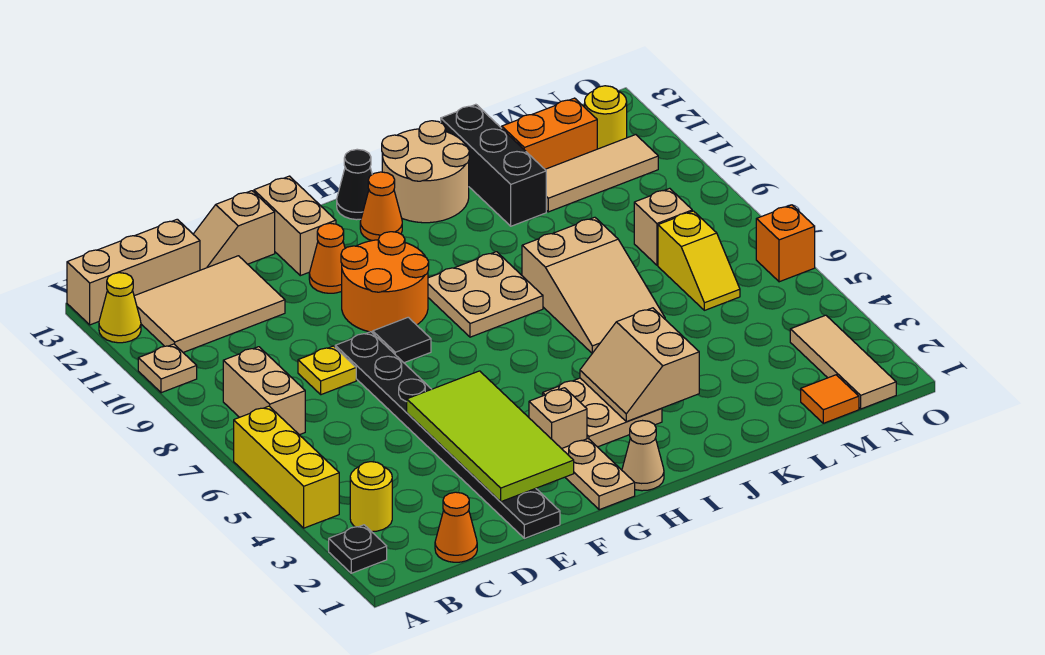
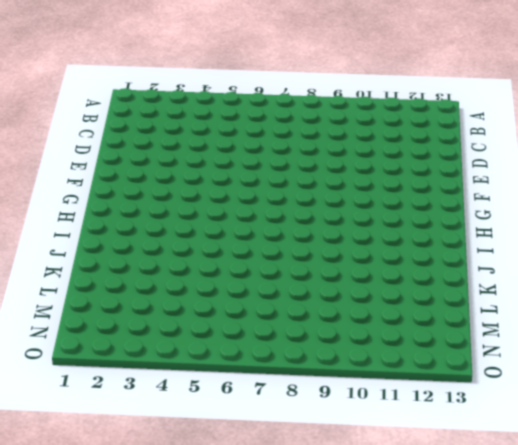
none -> black plate A2 level 1
none -> yellow brick A4:A6 level 1
none -> tan plate A10 level 1
none -> yellow cone A12 level 1

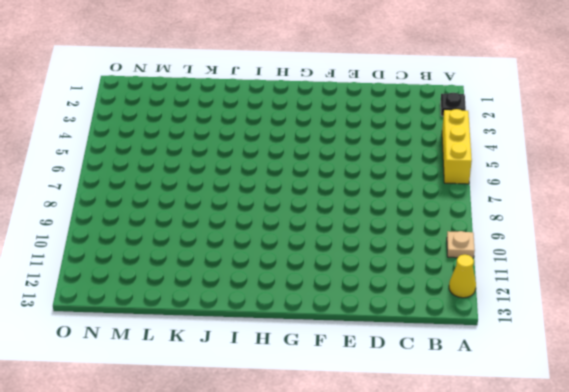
none -> tan brick A13:C13 level 1
none -> yellow round brick B3 level 1
none -> tan brick B7:B8 level 1
none -> tan tile B11:D12 level 1

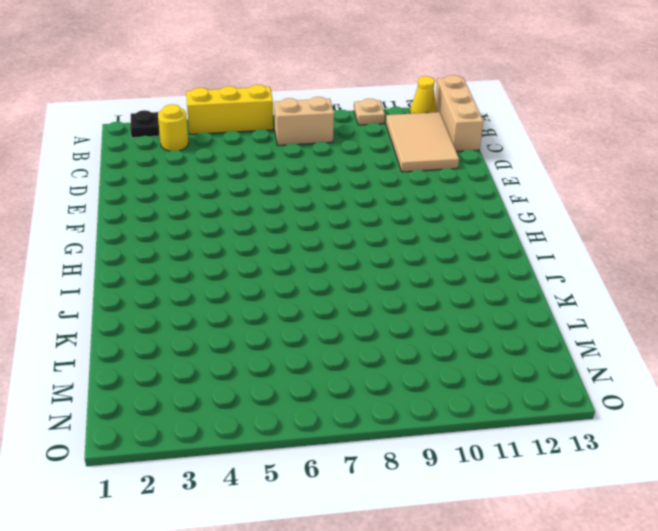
none -> orange cone C1 level 1
none -> yellow plate D8 level 1
none -> tan slope D13:E13 level 1 top E
none -> black plate E1:E8 level 1

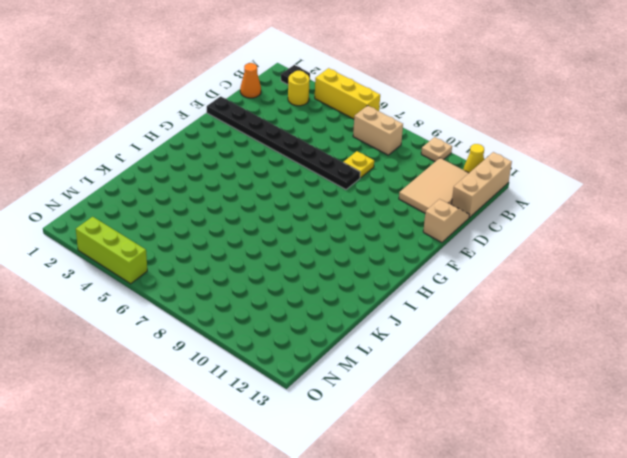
lime brick O3:O5 level 1 -> none
none -> black tile F8 level 1
none -> orange round brick F9:G10 level 1
none -> orange cone F11 level 1
none -> tan brick F12:F13 level 1

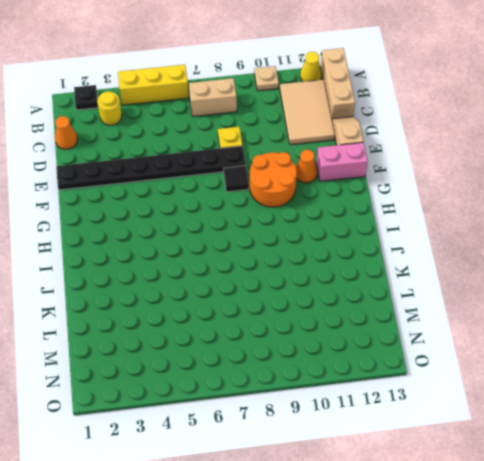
pink brick F12:F13 level 1 -> tan brick F12:F13 level 1
none -> tan plate G1:G2 level 1
none -> tan brick G3 level 1
none -> tan cone H1 level 1
none -> tan plate H3:I4 level 1

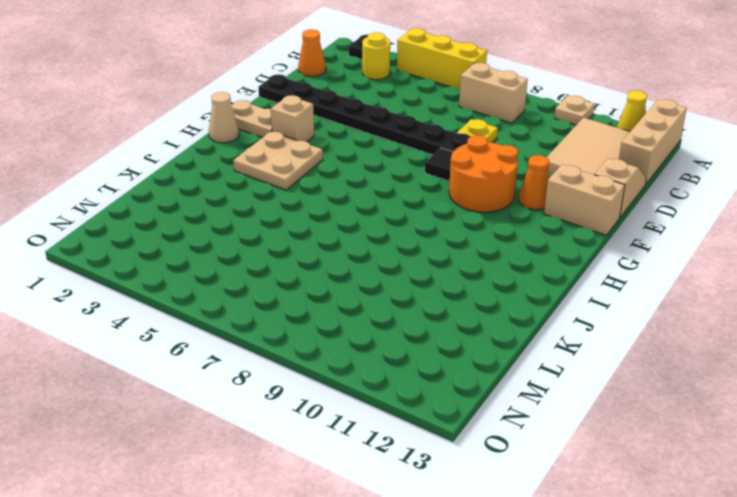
none -> tan plate H8:I9 level 1
none -> orange cone H12 level 1
none -> black cone H13 level 1
none -> tan round brick I12:J13 level 1

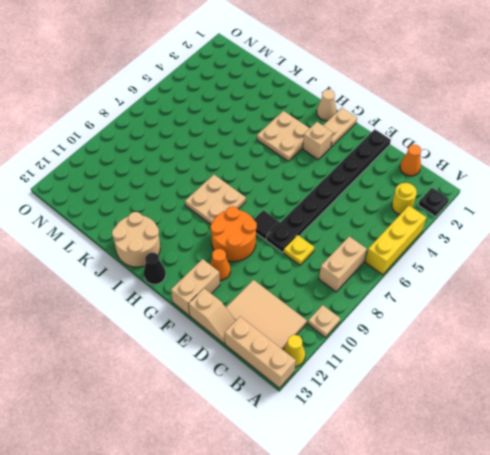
none -> orange cone H12 level 1
none -> tan slope J6:K8 level 1 top 8
none -> black brick K11:K13 level 1
none -> tan tile L11:N11 level 1

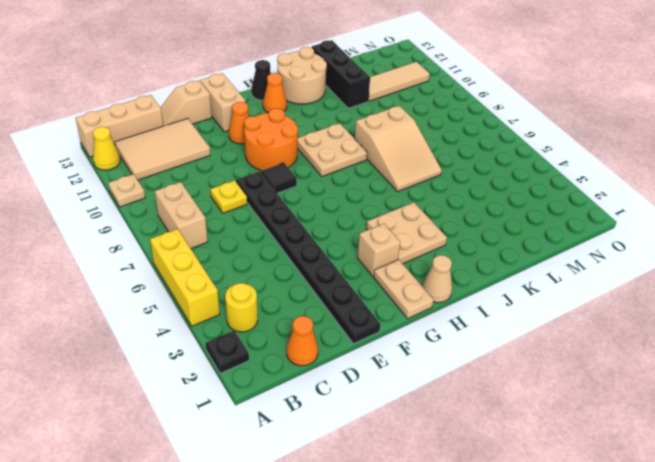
none -> orange brick L12:M12 level 1
none -> orange tile M1 level 1
none -> yellow slope M6:M7 level 1 top 7
none -> tan brick M8 level 1

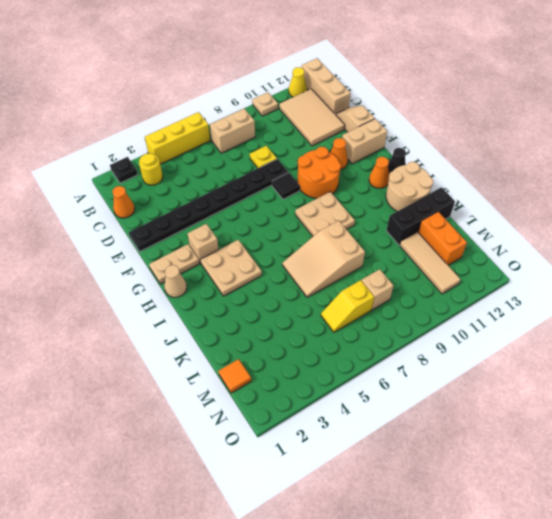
none -> tan tile N1:N3 level 1
none -> yellow round brick N12 level 1
none -> orange brick O6 level 1
none -> lime tile E2:F5 level 2

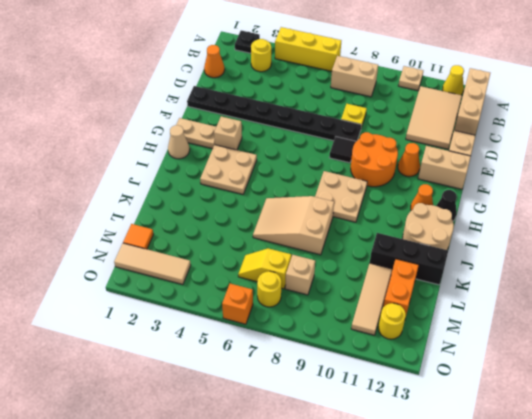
yellow round brick N7 level 1 -> none
none -> lime tile E2:F5 level 2
none -> tan slope I3:J4 level 2 top J

